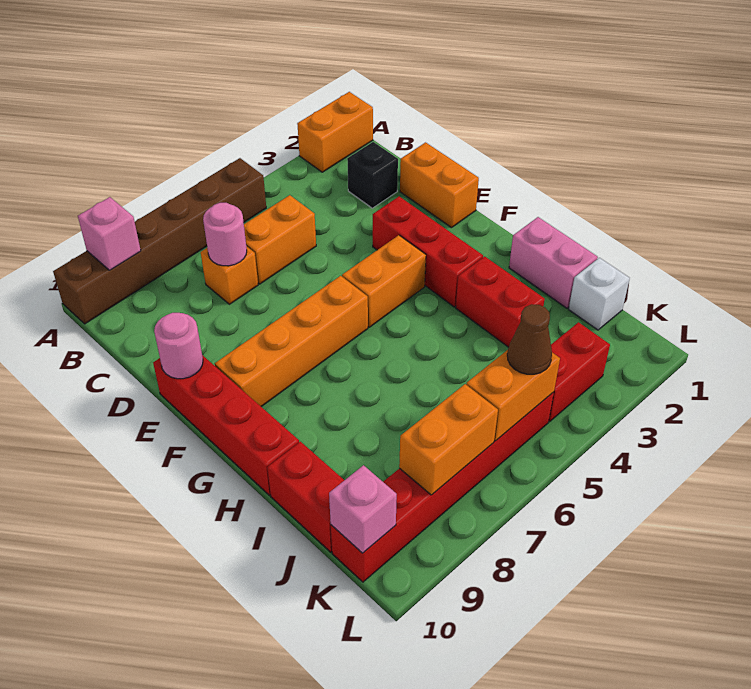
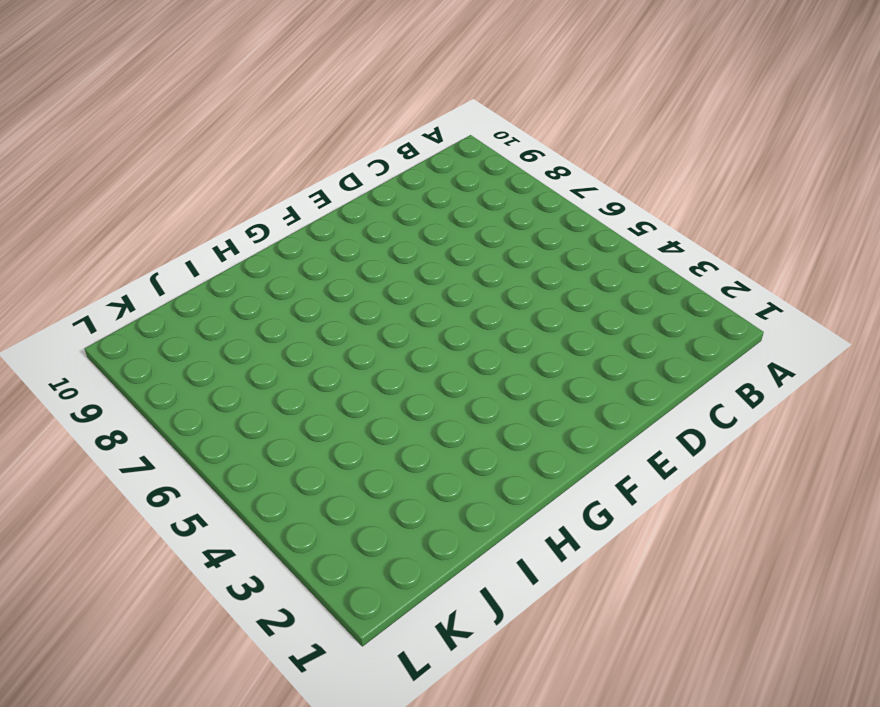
none -> orange brick A1:A2 level 1
none -> brown brick A5:A10 level 1
none -> black brick C2 level 1

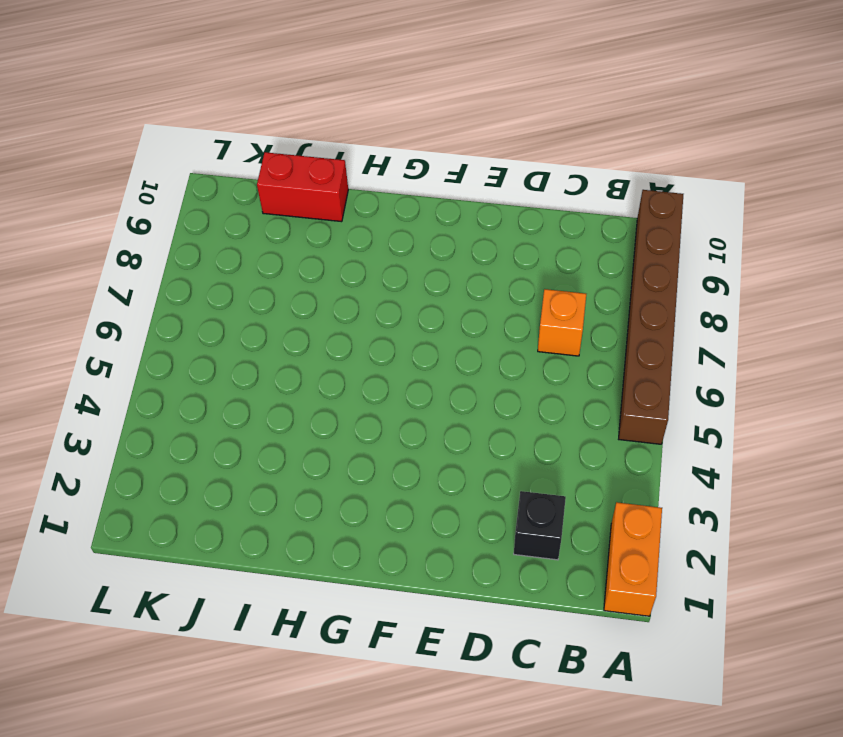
none -> orange brick C5:C6 level 1
none -> orange brick D1:E1 level 1
none -> red brick E3:G3 level 1

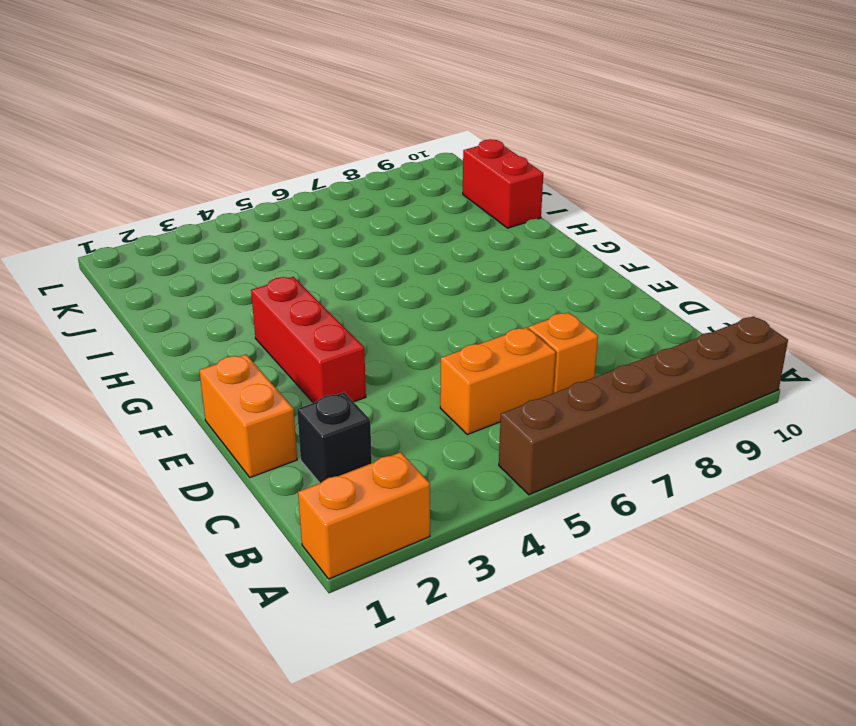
none -> red brick E10:H10 level 1
none -> orange brick F4:F5 level 1
none -> orange brick F6:F9 level 1

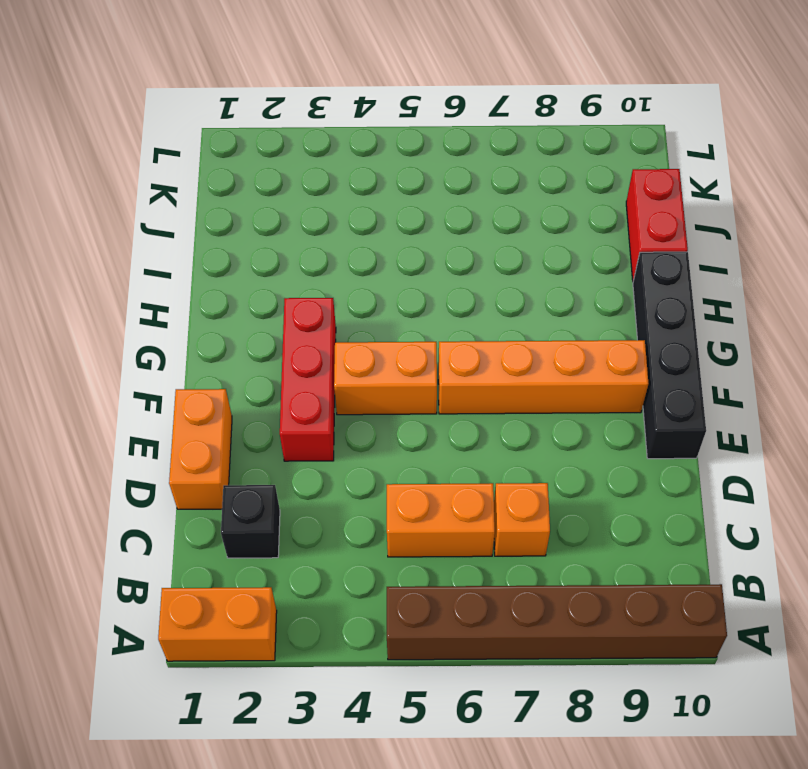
black brick E10:H10 level 1 -> red brick E10:H10 level 1
none -> pink brick H1:I1 level 1
none -> red brick H3:I3 level 1
none -> white brick J1 level 1

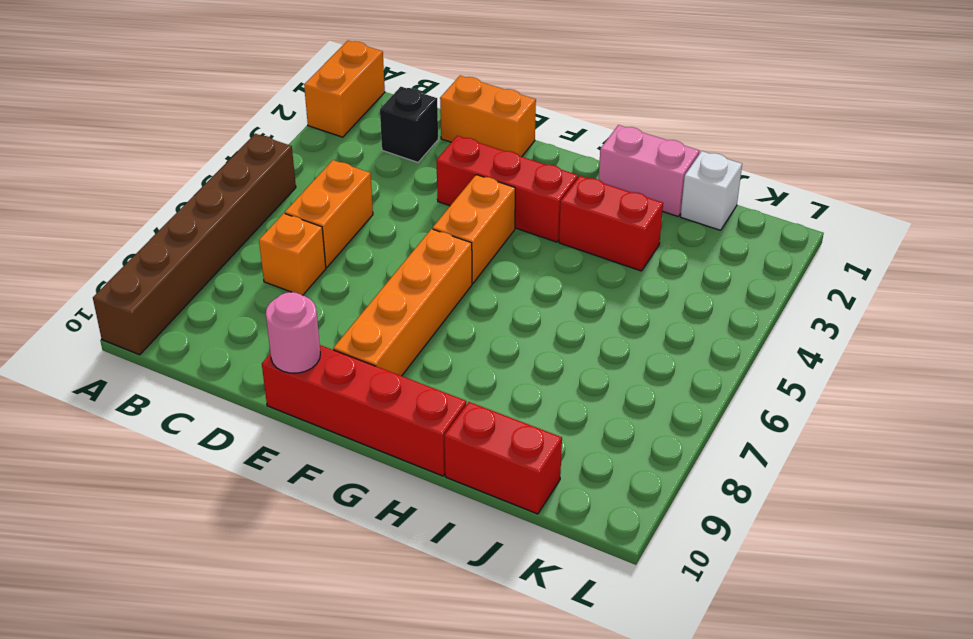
none -> red brick K3:K4 level 1
none -> red brick K5:K10 level 1
none -> pink brick A9 level 2

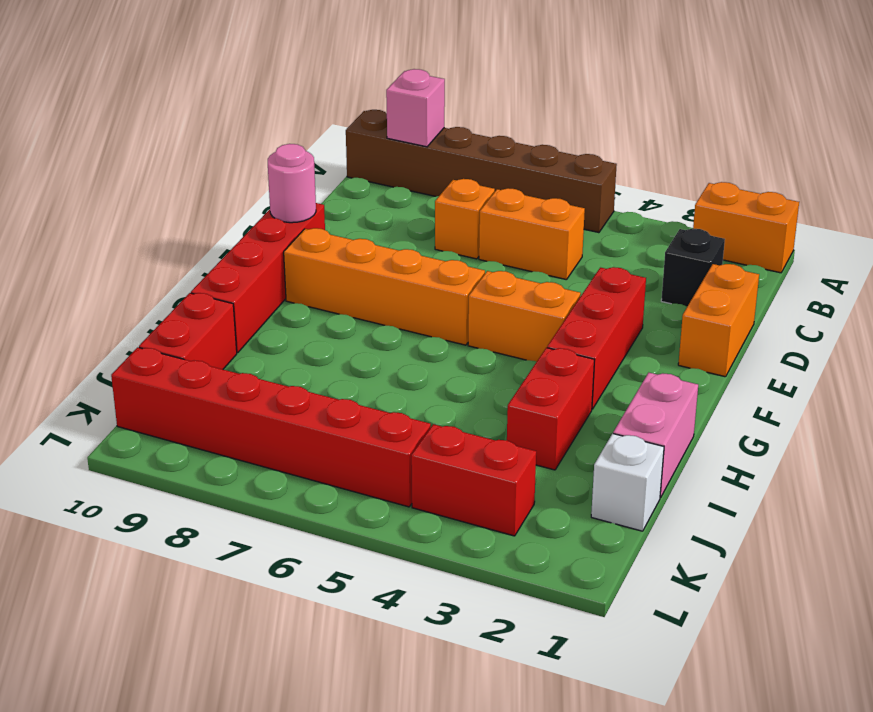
none -> pink round brick C7 level 2
none -> orange brick K5:K6 level 2
none -> orange brick K7:K8 level 2

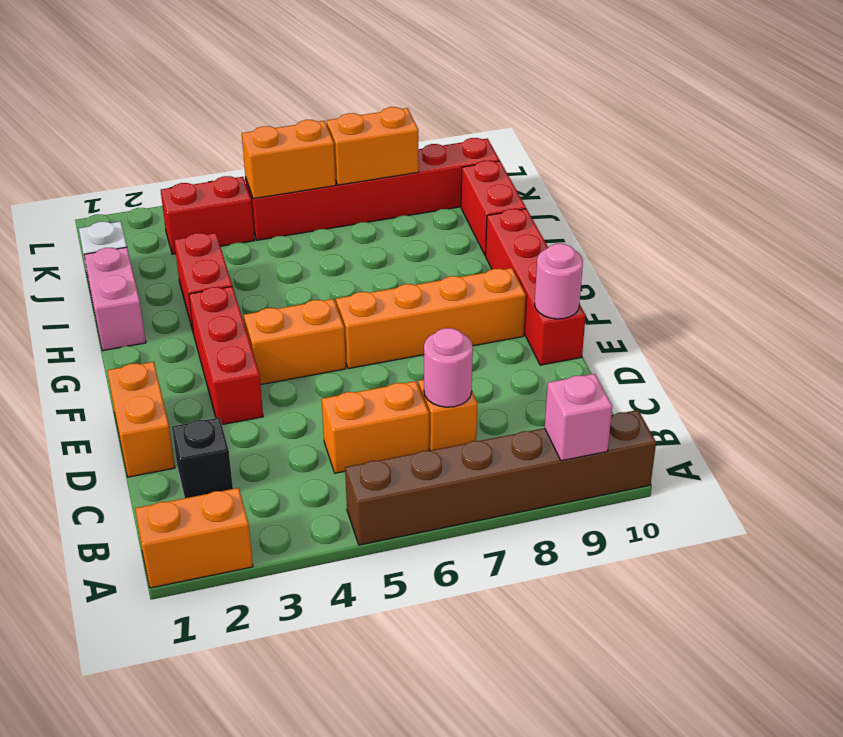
none -> pink brick K10 level 2
none -> brown cone K5 level 3

